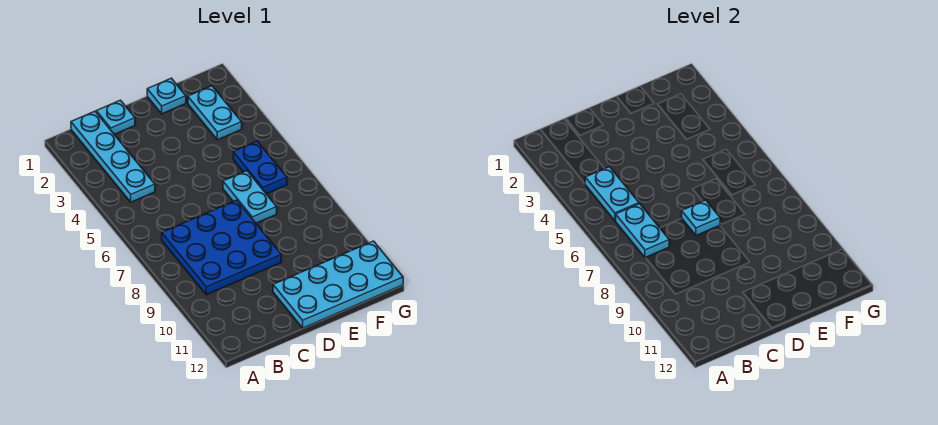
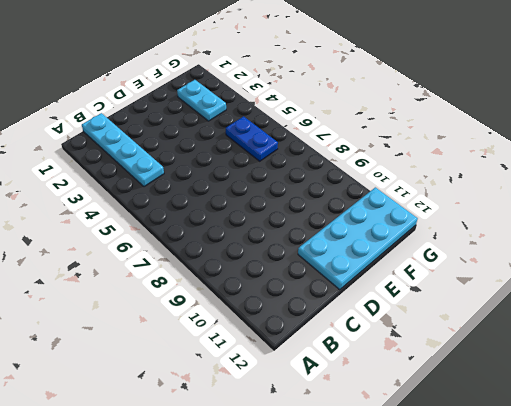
none -> blue plate B7:D9 level 1
none -> cyan plate C1 level 1

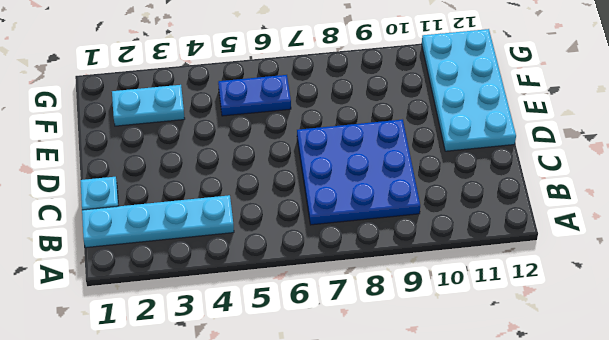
none -> cyan plate E1 level 1
none -> cyan plate E6:E7 level 1

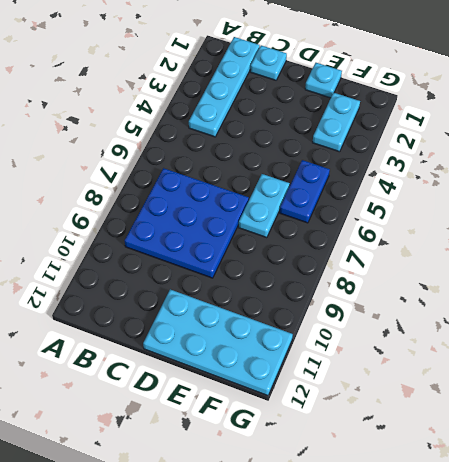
none -> cyan plate B4:B5 level 2
none -> cyan plate B6:B7 level 2

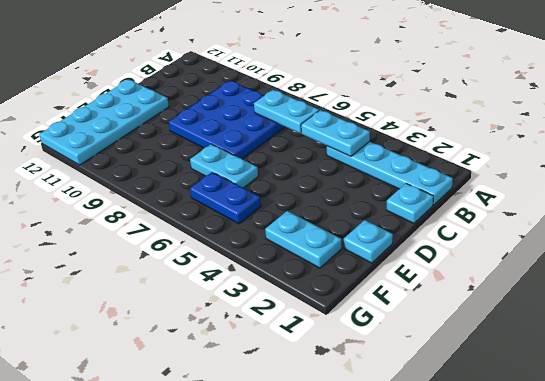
none -> cyan plate D7 level 2

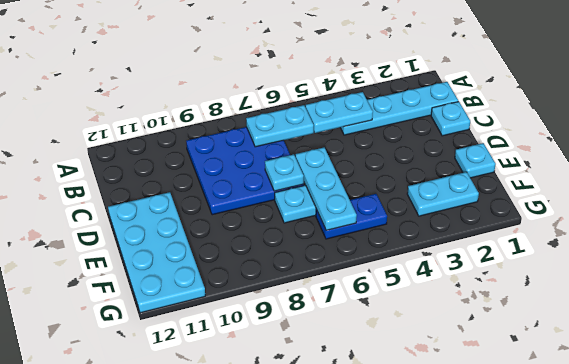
cyan plate D6:F6 level 2 -> none

